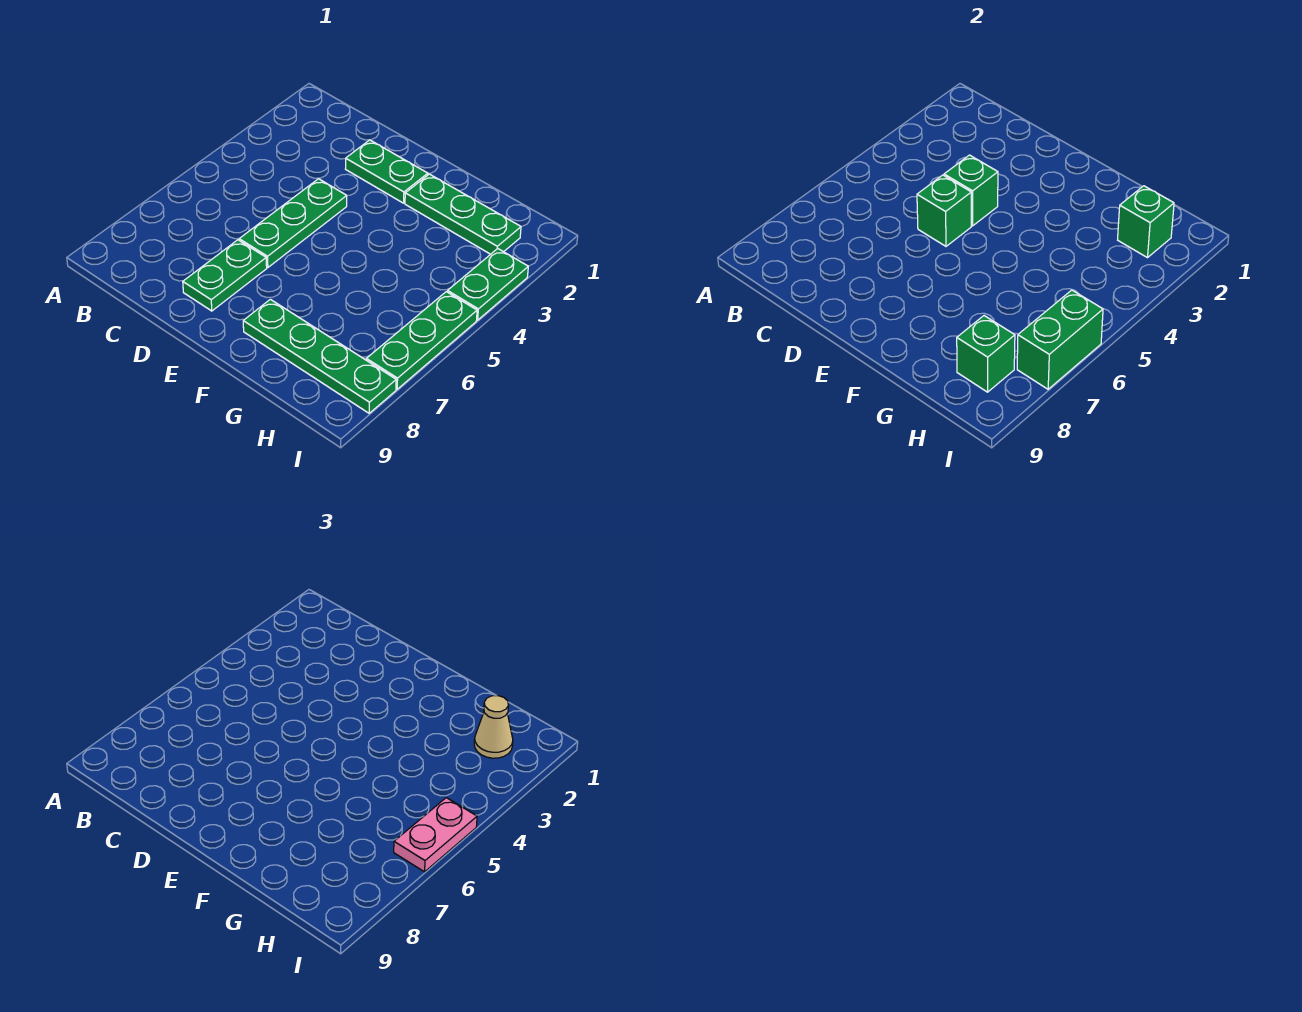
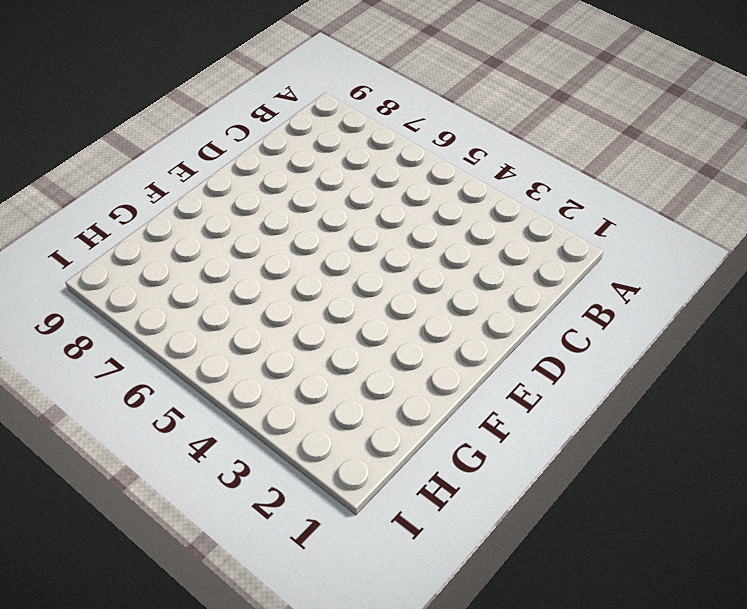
none -> green plate D2:E2 level 1
none -> green plate D4:D6 level 1
none -> green plate D7:D8 level 1

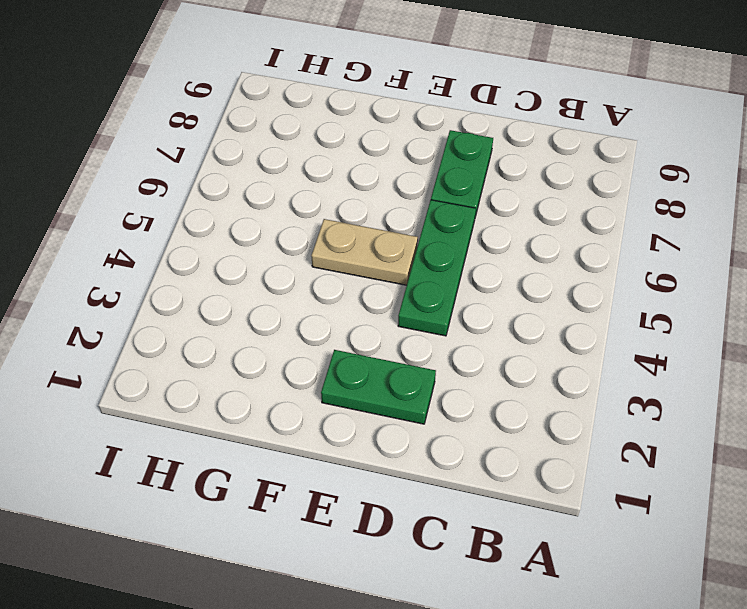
tan plate E5:F5 level 1 -> none
none -> green plate F2:H2 level 1
none -> green plate F8:I8 level 1
none -> green plate I3:I4 level 1

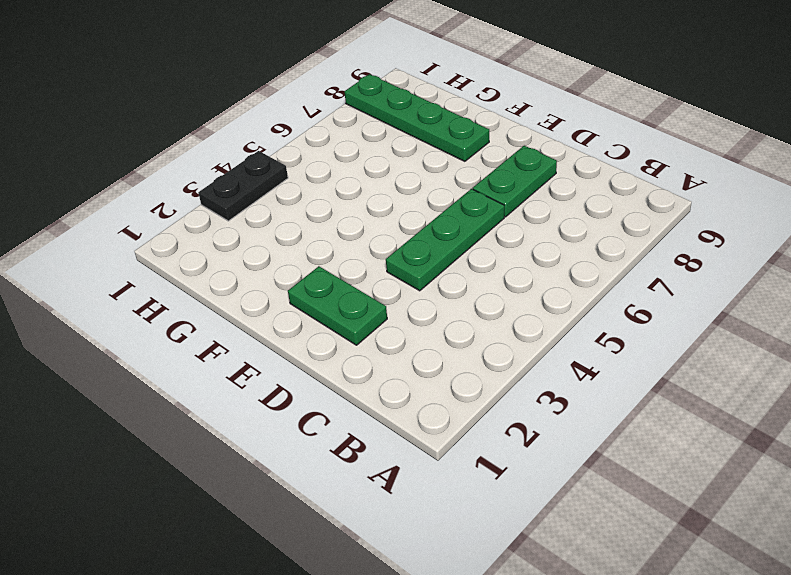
black plate I3:I4 level 1 -> green plate I3:I4 level 1
none -> green plate F2:H2 level 1
none -> green plate I5:I7 level 1
none -> green brick D4 level 2

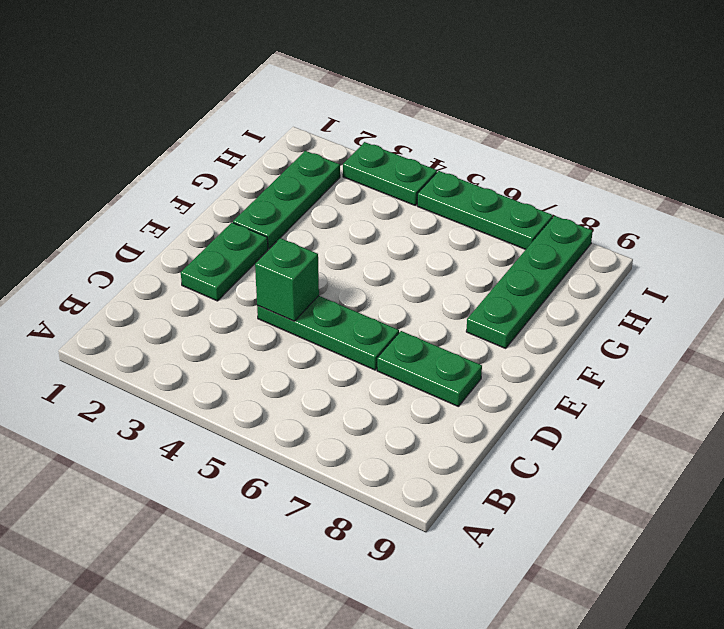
none -> green brick D5 level 2
none -> green brick H2 level 2
none -> green brick H8 level 2

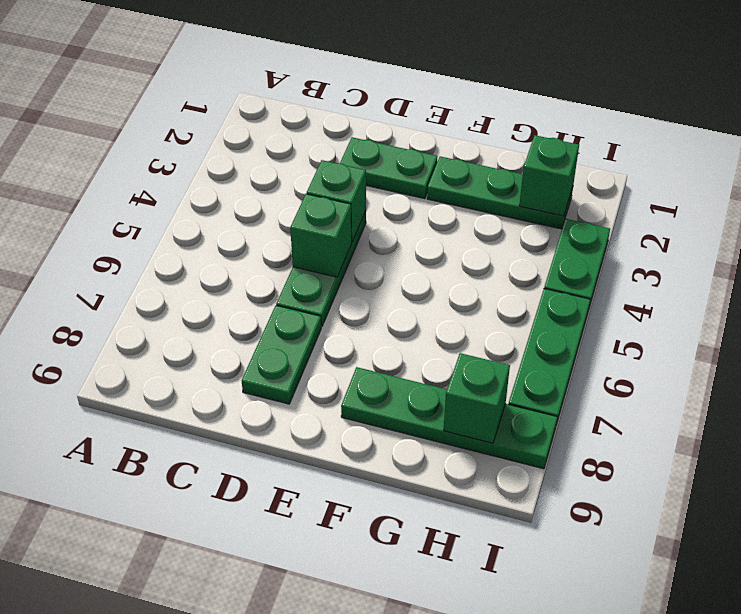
none -> green brick I6:I7 level 2
none -> tan cone H2 level 3
none -> pink plate I5:I6 level 3

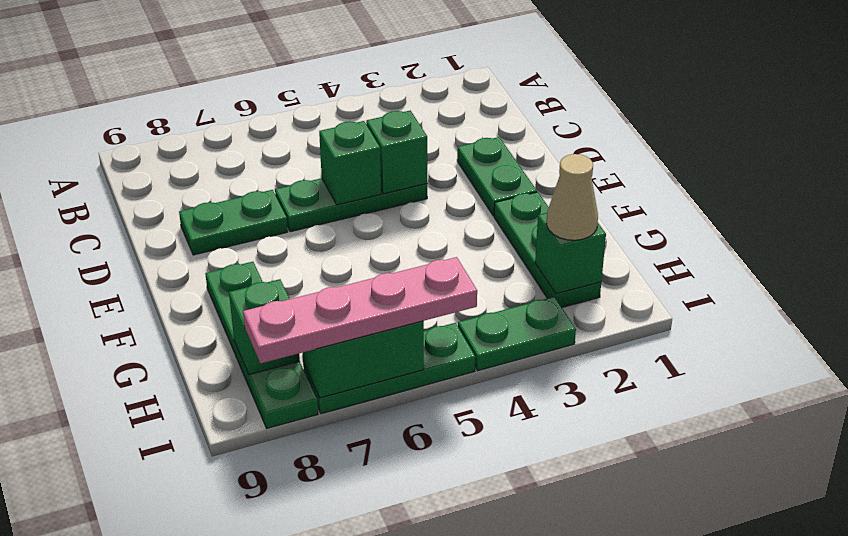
pink plate I5:I8 level 3 -> pink plate I5:I6 level 3

